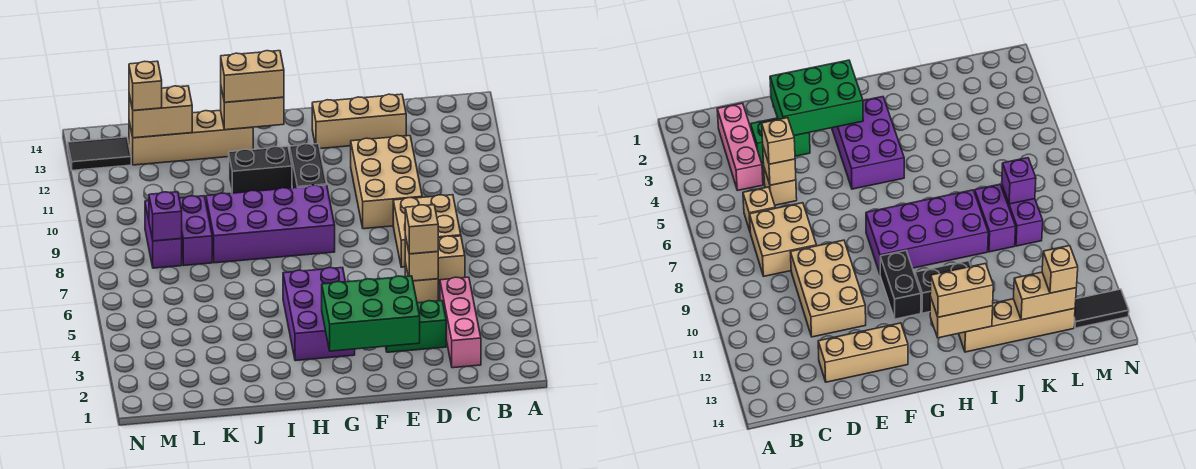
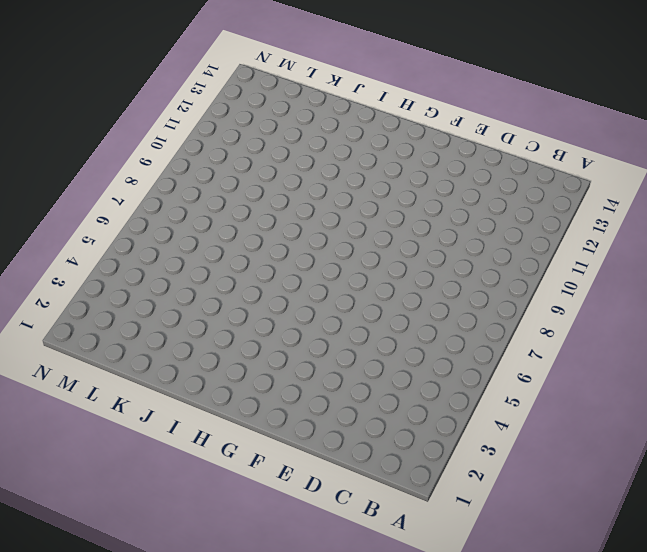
none -> pink brick C2:C4 level 1
none -> tan brick C6 level 1
none -> tan brick C7:D8 level 1

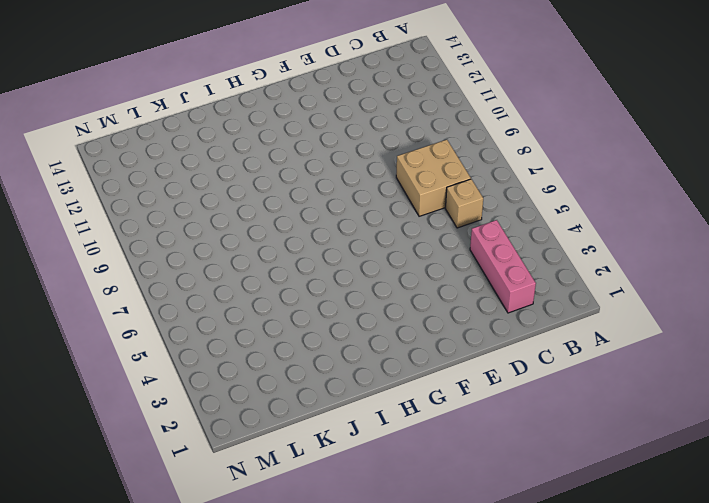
none -> green brick D3:E3 level 1
none -> tan brick D5 level 1
none -> tan brick D9:E11 level 1

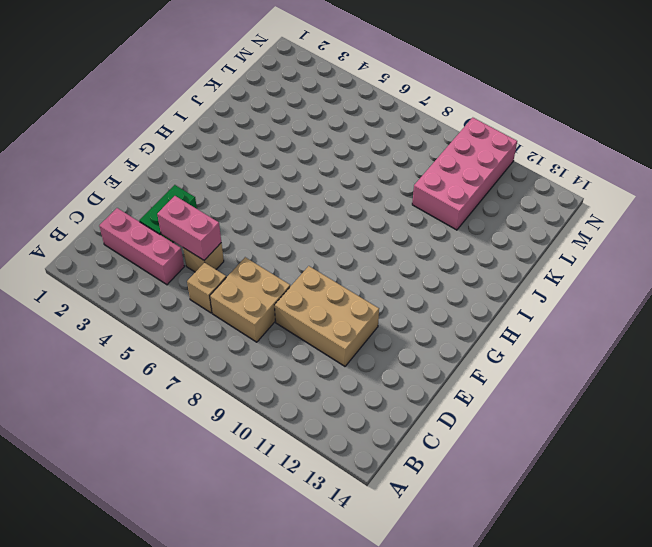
pink brick D4:D5 level 2 -> tan brick D5 level 2
pink brick K10:N11 level 1 -> none
none -> tan brick D13:F13 level 1
none -> purple brick G3:H5 level 1
none -> purple brick G8:J9 level 1

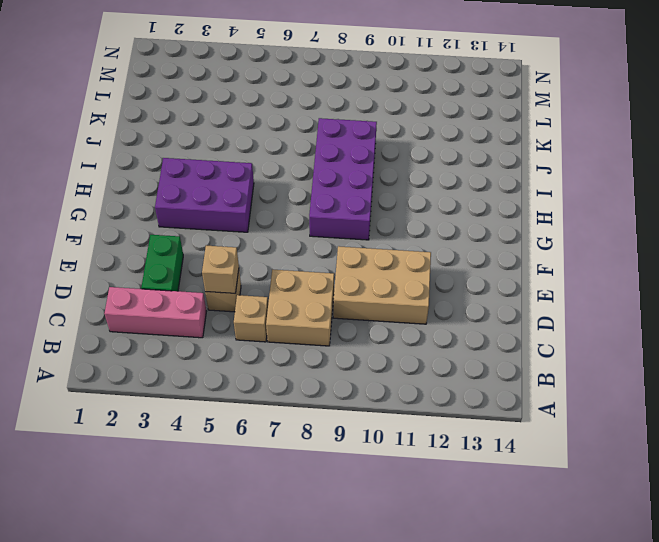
none -> tan brick D13:F13 level 1
none -> black brick G10:G11 level 1
none -> black brick H11:I11 level 1

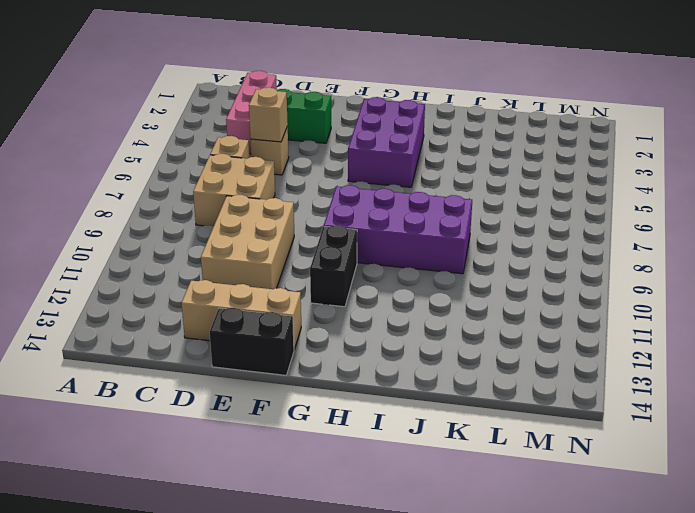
black brick E14:F14 level 1 -> black brick H11:I11 level 1
none -> tan brick I13:L13 level 1
none -> purple brick K8:K9 level 1
none -> purple brick L8:L9 level 1

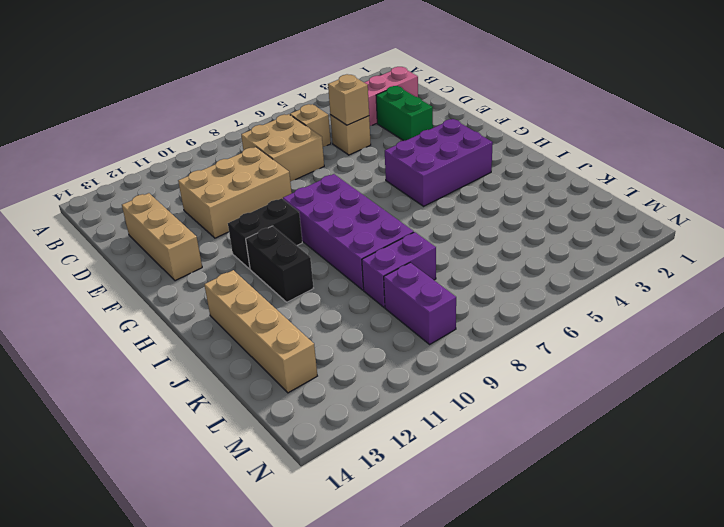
purple brick L9:M9 level 1 -> purple brick L8:L9 level 1
none -> black tile M13:N13 level 1
none -> green brick E2:G3 level 2
none -> tan brick H13:I13 level 2

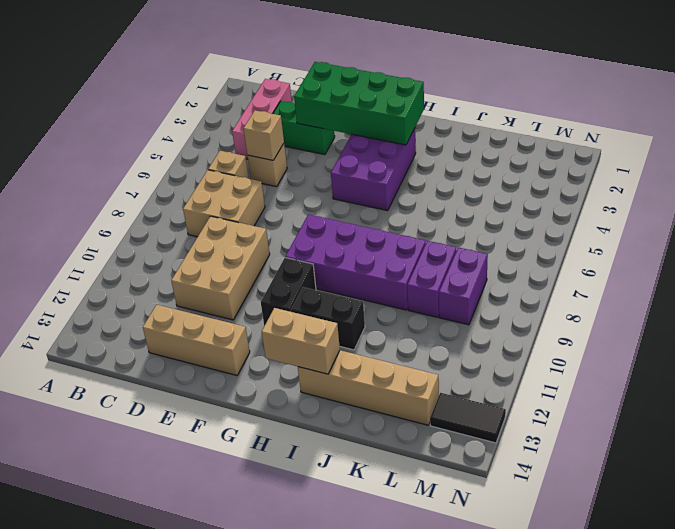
green brick E2:H3 level 2 -> green brick E2:G3 level 2
none -> tan brick K13:L13 level 2
none -> purple brick L8 level 2
none -> tan brick D5 level 3

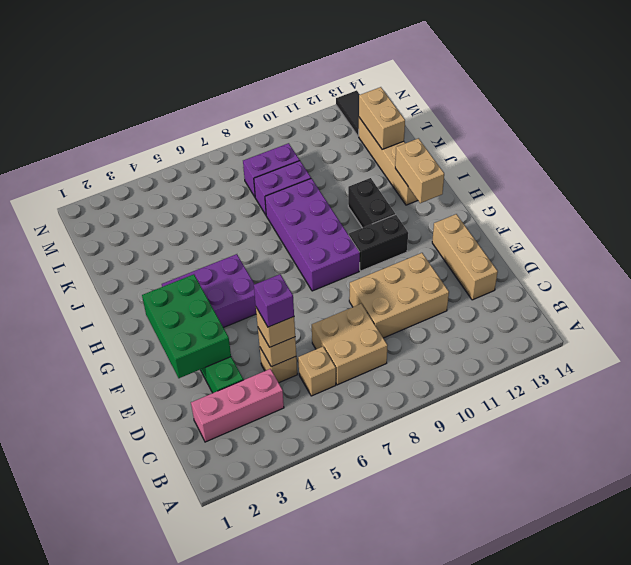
purple brick D5 level 4 -> purple brick L8 level 2
none -> tan brick H13:I13 level 3
none -> tan brick L13 level 3

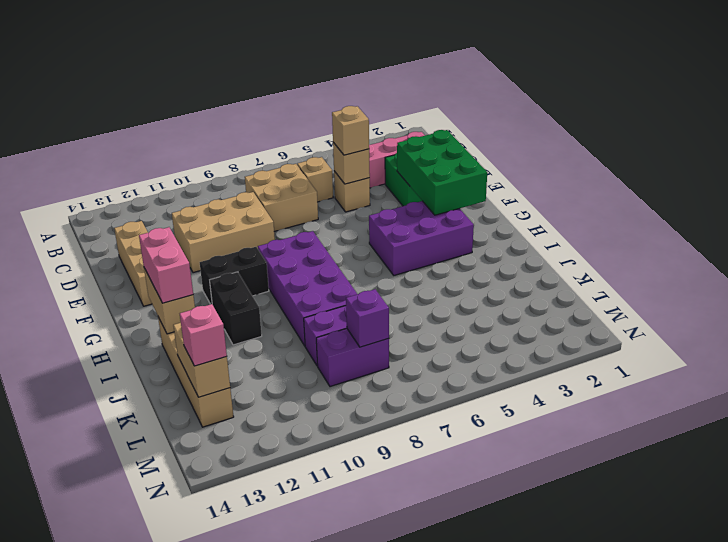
pink brick H13:I13 level 3 -> tan brick H13:I13 level 3
pink brick L13 level 3 -> tan brick L13 level 3
none -> black tile M13:N13 level 1

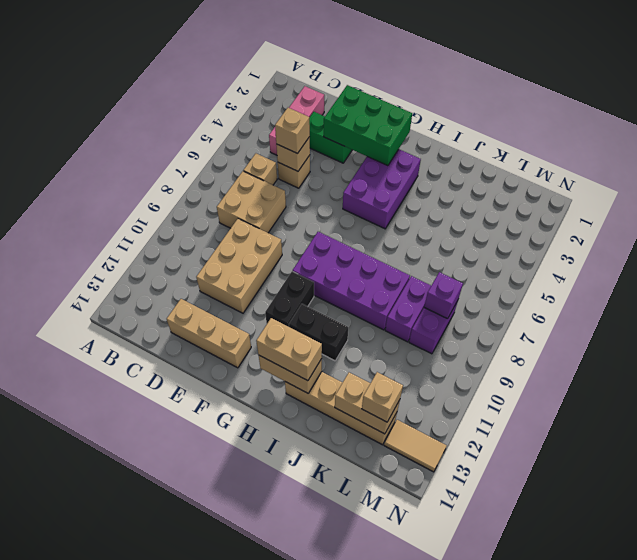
tan tile M13:N13 level 1 -> black tile M13:N13 level 1

